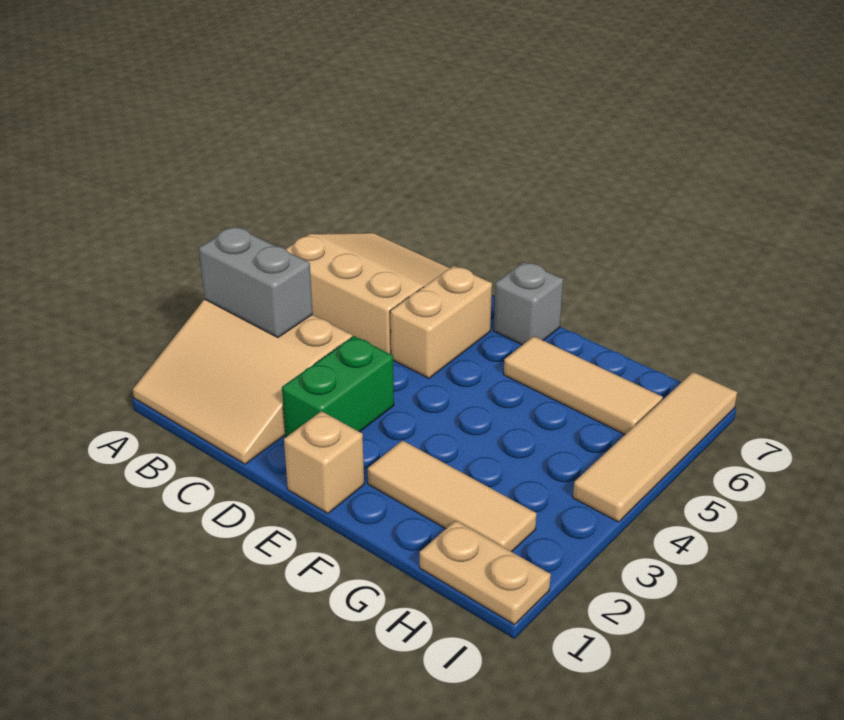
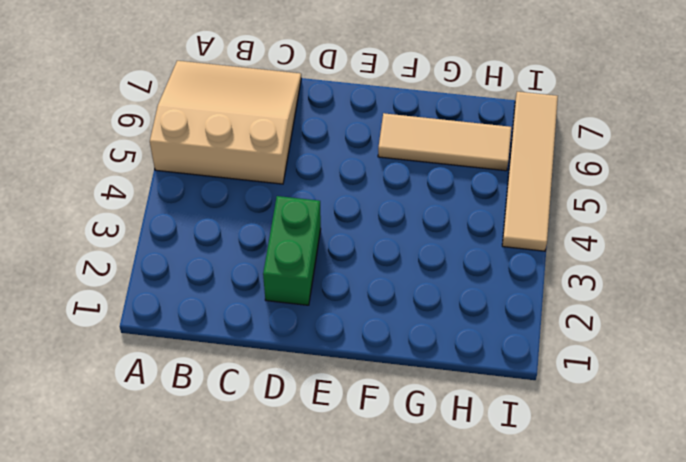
none -> tan slope A1:C3 level 1 top 3
none -> tan brick D5:D6 level 1

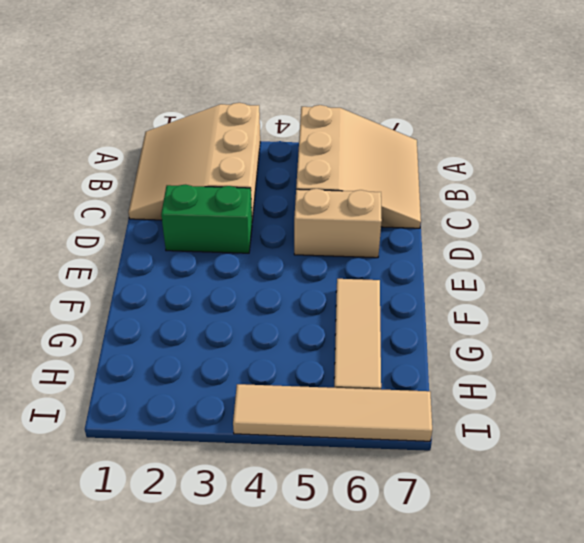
none -> tan brick E1 level 1
none -> grey brick E7 level 1

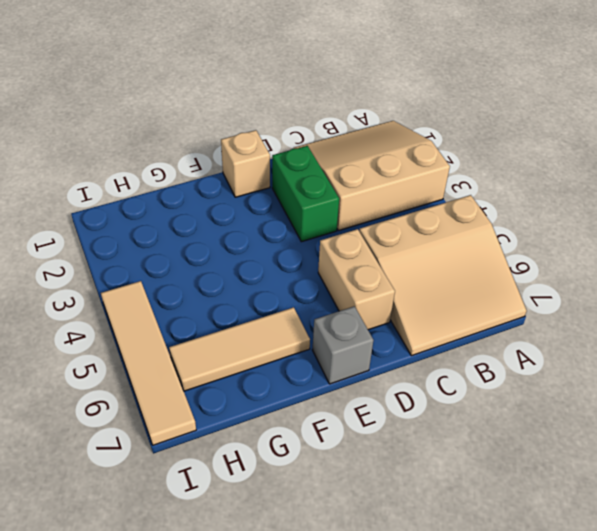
none -> tan tile F2:H2 level 1
none -> tan plate H1:I1 level 1

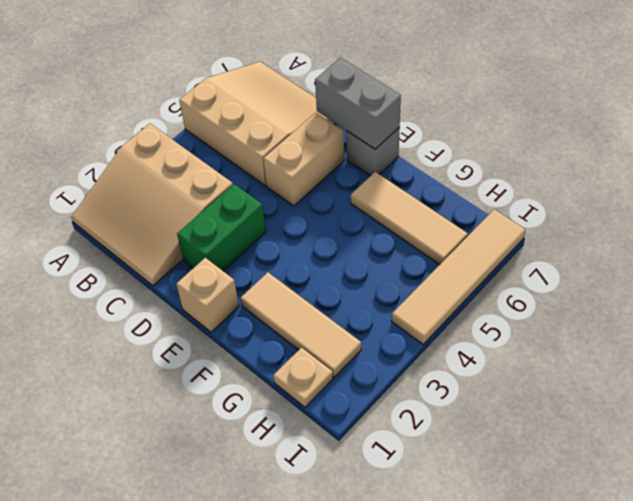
grey brick D7:E7 level 2 -> grey brick A3:B3 level 2
tan plate H1 level 1 -> tan plate H1:I1 level 1

